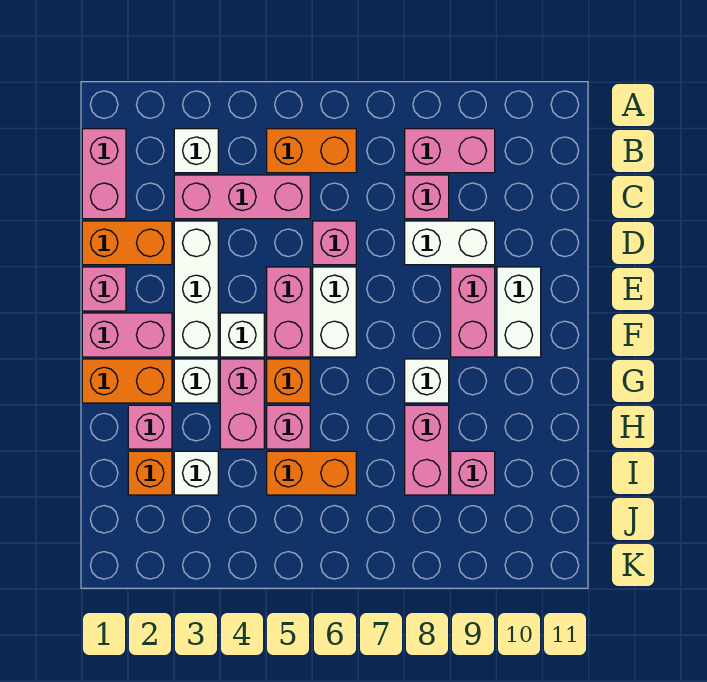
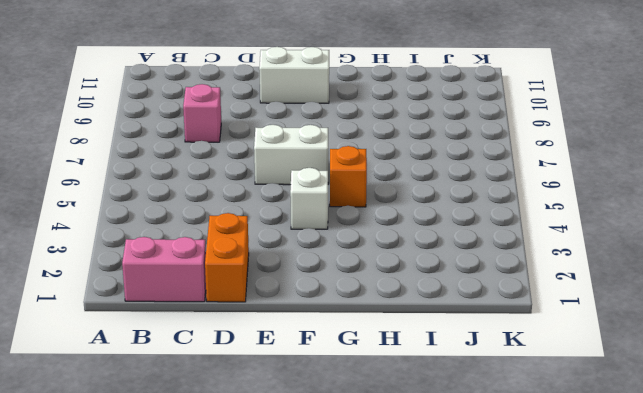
none -> white brick B3 level 1
none -> orange brick B5:B6 level 1
none -> pink brick B8:B9 level 1

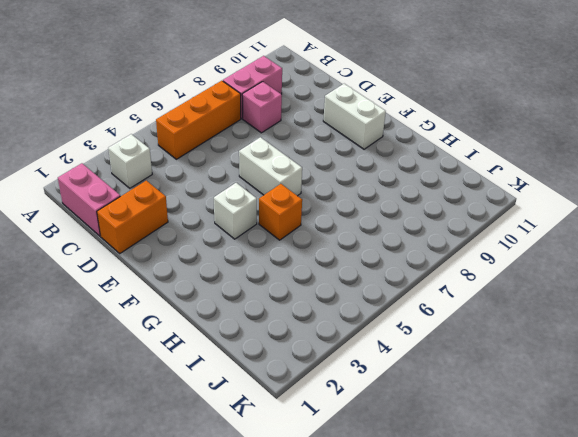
orange brick B5:B7 level 1 -> orange brick B5:B6 level 1
none -> pink brick C3:C5 level 1
none -> white brick D3:F3 level 1
none -> pink brick D6 level 1

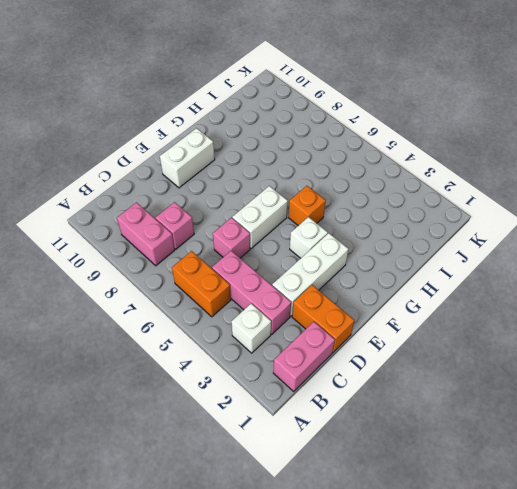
none -> white brick D8:D9 level 1
none -> pink brick E1 level 1
none -> pink brick E5:F5 level 1

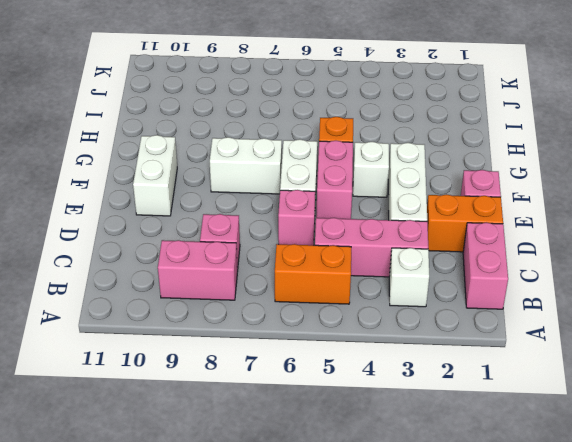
white brick F7:F8 level 1 -> white brick D8:D9 level 1
none -> pink brick E9:F9 level 1
none -> pink brick F1:F2 level 1
none -> orange brick G1:G2 level 1

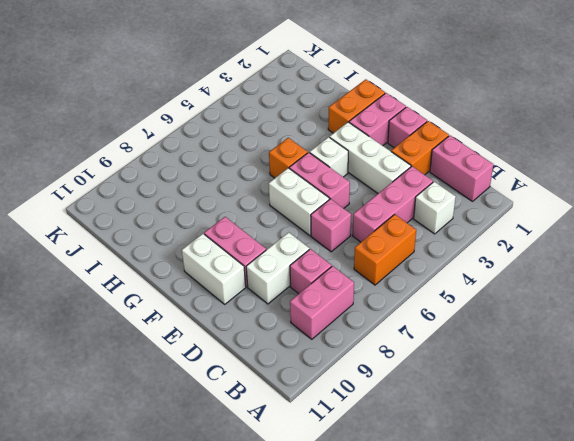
none -> white brick G3 level 1
none -> pink brick G4:H4 level 1
none -> white brick G8 level 1

